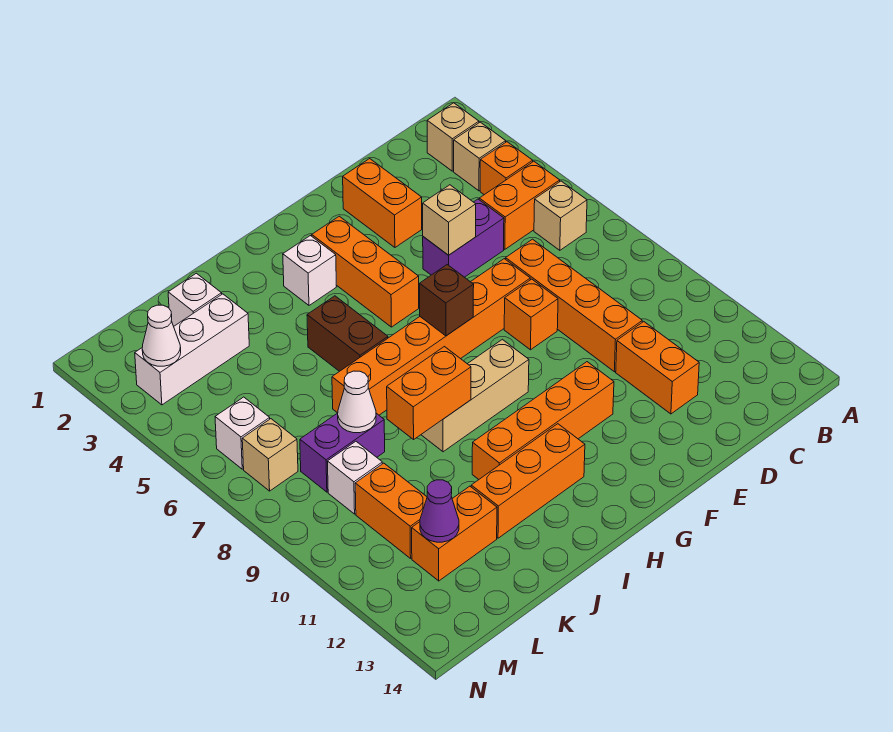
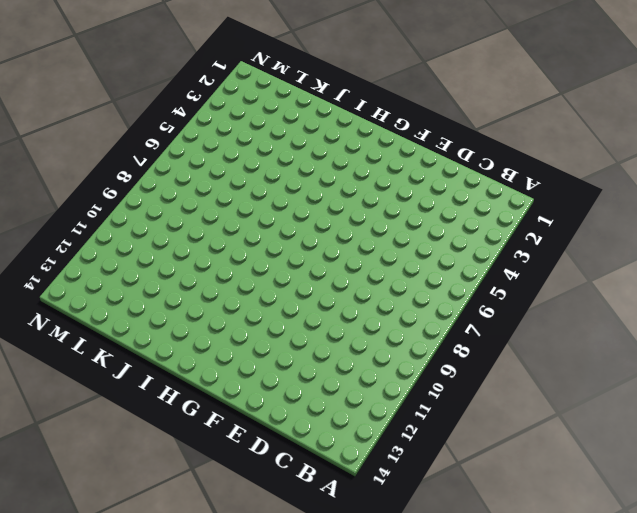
none -> tan brick B2 level 1
none -> tan brick B3 level 1
none -> orange brick B4 level 1
none -> orange brick B5:C5 level 1

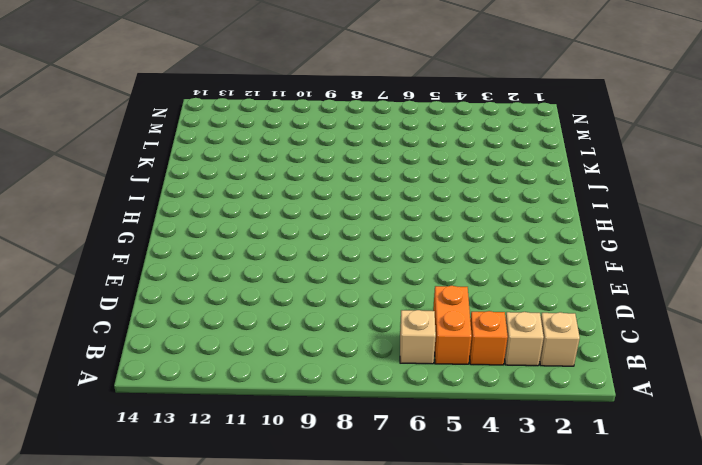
none -> purple brick D5:E5 level 1
none -> orange brick D7:D10 level 1
none -> orange brick D11:D12 level 1
none -> orange brick E2:E3 level 1

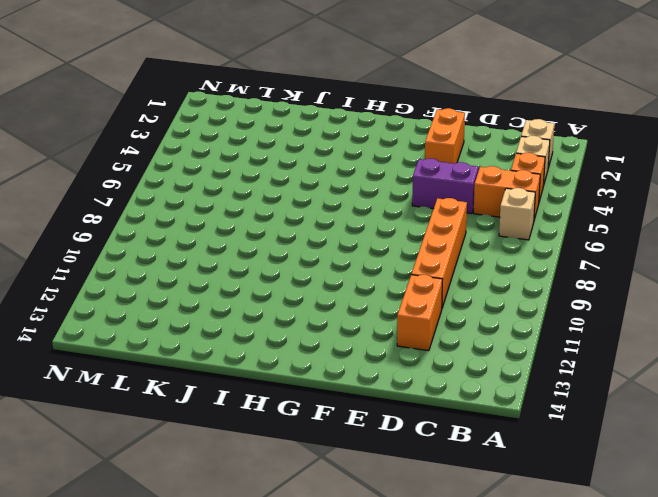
none -> orange brick E7:J7 level 1
none -> orange brick E8 level 1
none -> orange brick F11:I11 level 1
none -> orange brick G3:G5 level 1

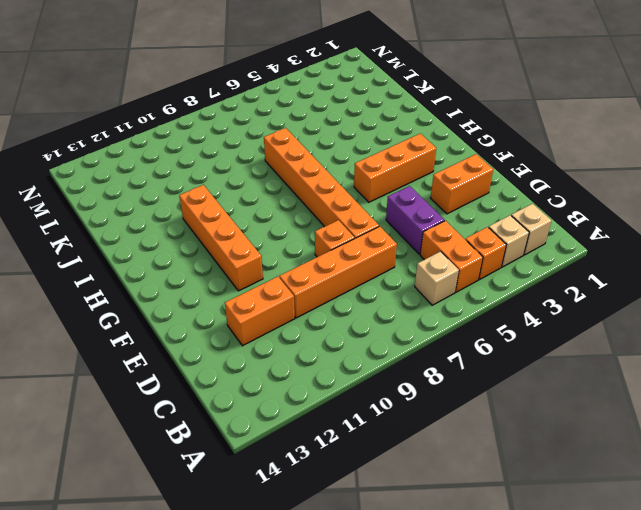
none -> tan brick G9:I9 level 1
none -> white brick H3 level 1
none -> orange brick H12:J12 level 1
none -> brown brick I5:I6 level 1

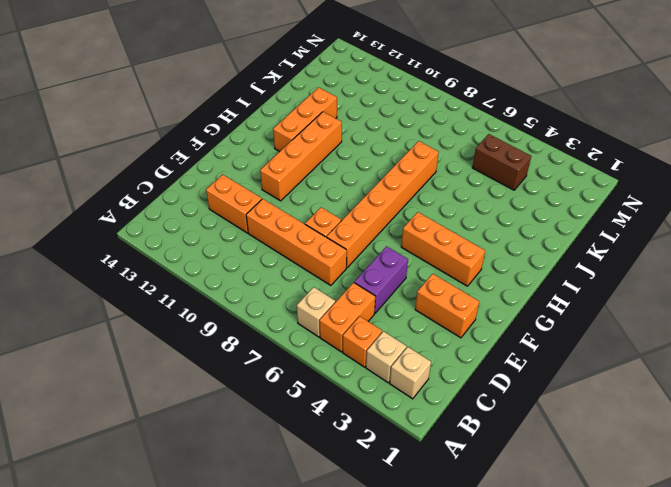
brown brick L4:L5 level 1 -> brown brick I5:I6 level 1
none -> tan brick G9:I9 level 1
none -> white brick H3 level 1
none -> white brick K2 level 1
none -> white brick K3:M3 level 1

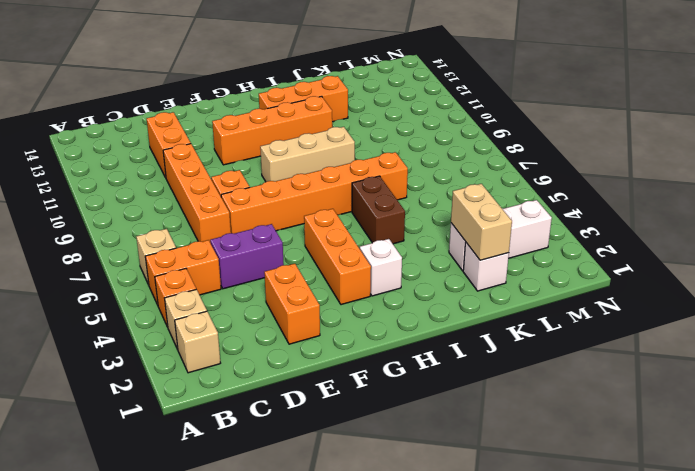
tan brick K2:K3 level 2 -> none
none -> purple brick K8:L8 level 1
none -> orange brick K12:L12 level 1
none -> white brick L9 level 1
none -> orange brick L10:L11 level 1

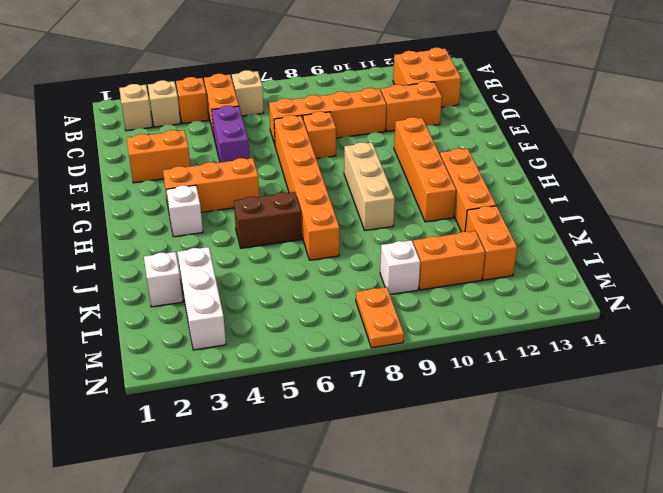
orange brick B12:C13 level 1 -> none
orange plate M8:N8 level 1 -> none
none -> purple brick K8:L8 level 1
none -> white brick M6 level 1
none -> tan brick M7 level 1
none -> tan brick E5 level 2

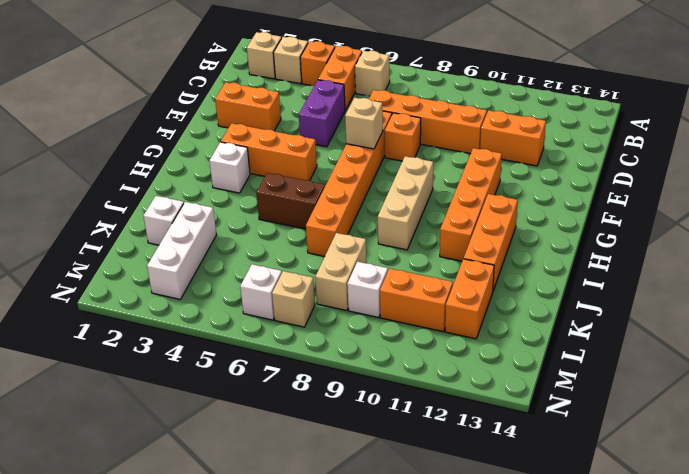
tan brick F7 level 2 -> tan brick E5 level 2
tan brick K8:L8 level 1 -> purple brick K8:L8 level 1
none -> brown brick G7 level 2
none -> orange brick I9:J9 level 2
none -> white cone K8 level 2
none -> purple cone L12 level 2

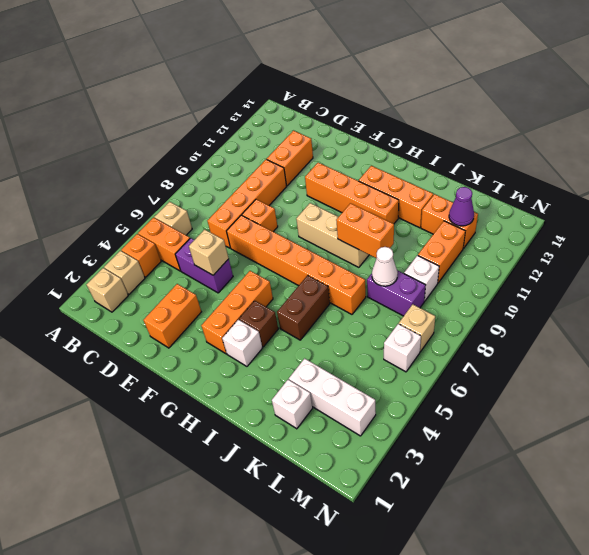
brown brick H4 level 1 -> brown brick G7 level 2
none -> white cone M3 level 2

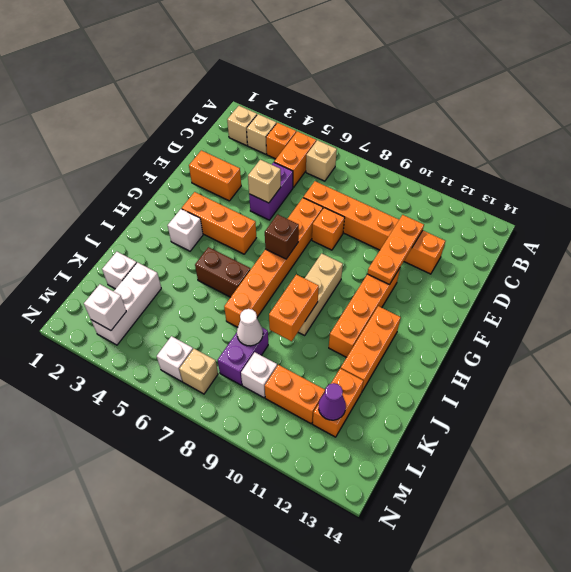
orange plate D11:F11 level 2 -> none
white brick M3 level 2 -> white cone M3 level 2

